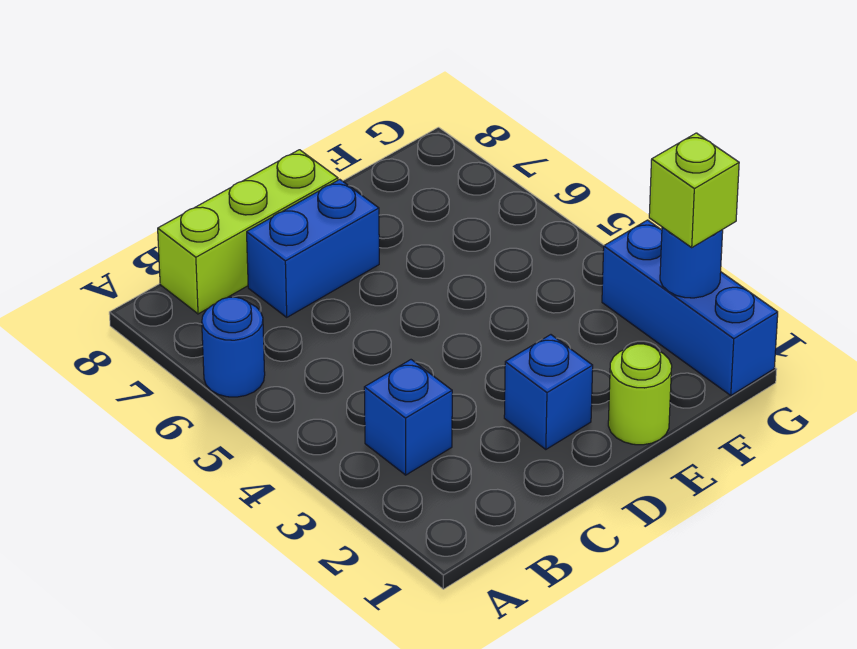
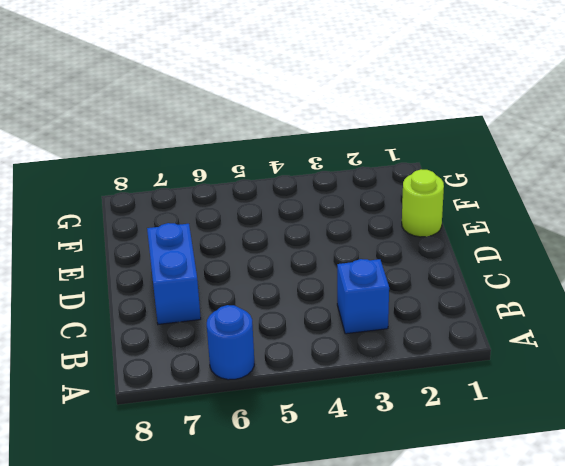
none -> lime brick B8:D8 level 1
none -> blue brick D2 level 1

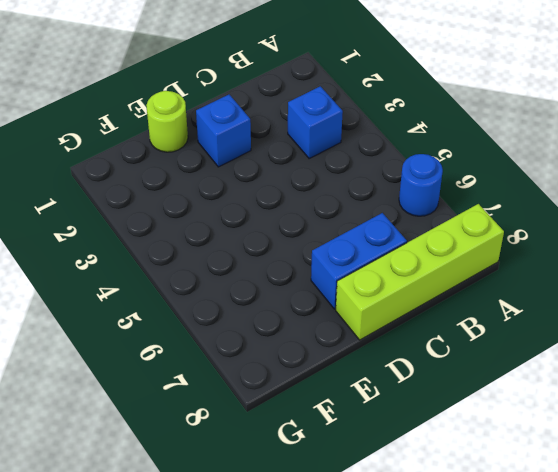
lime brick A8:D8 level 1 -> lime brick B8:D8 level 1
none -> blue brick G1:G3 level 1
none -> blue round brick G2 level 2

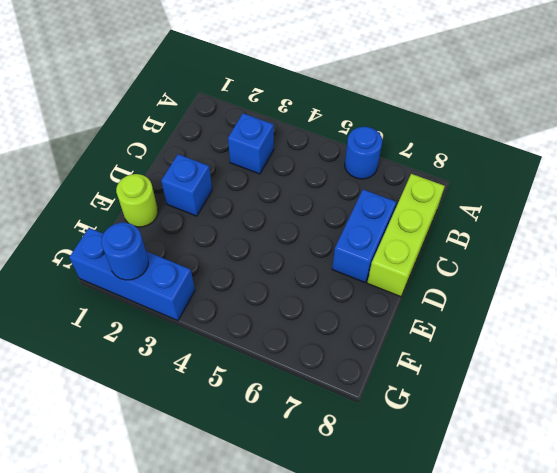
none -> lime brick G2 level 3

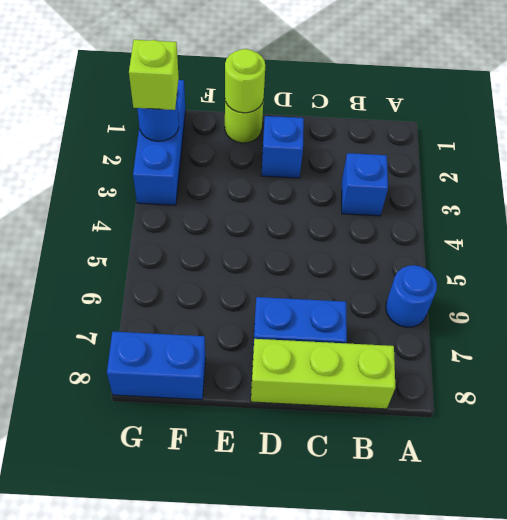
lime round brick E1 level 2 -> none
blue brick F8:G8 level 1 -> none

